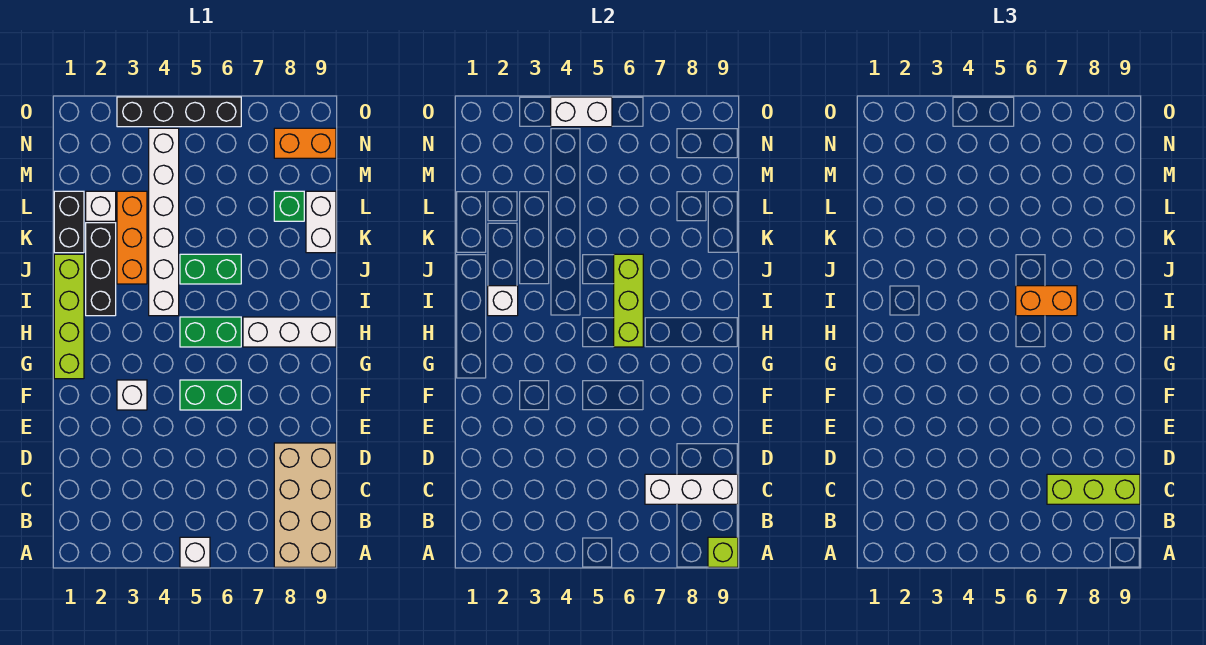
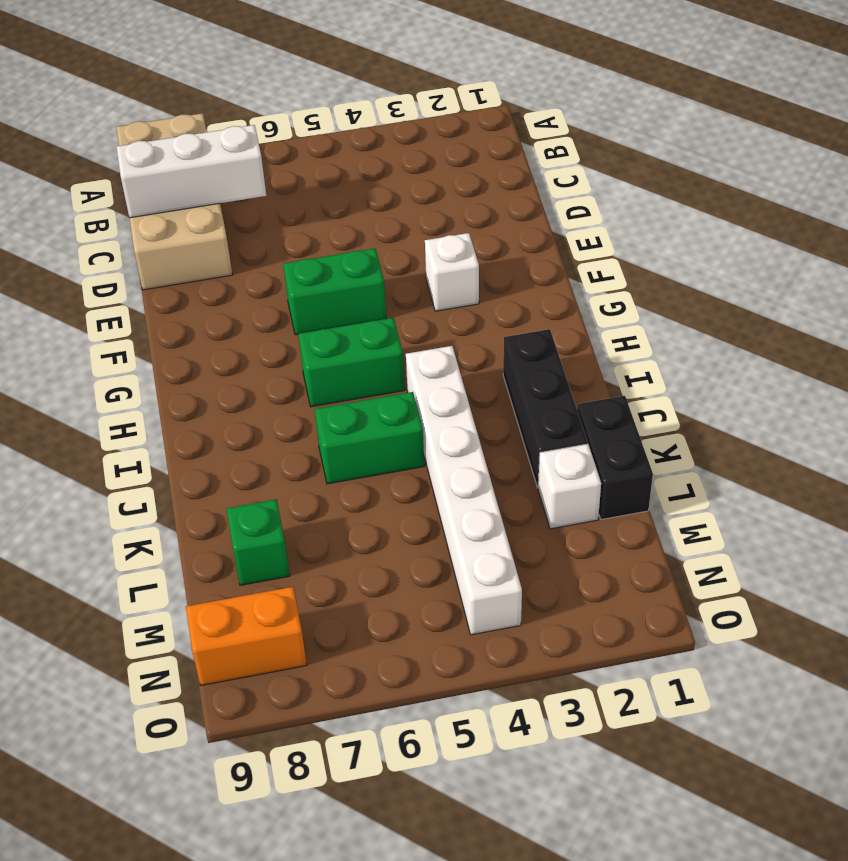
none -> white brick A5 level 1
none -> lime brick G1:J1 level 1
none -> white brick H7:H9 level 1

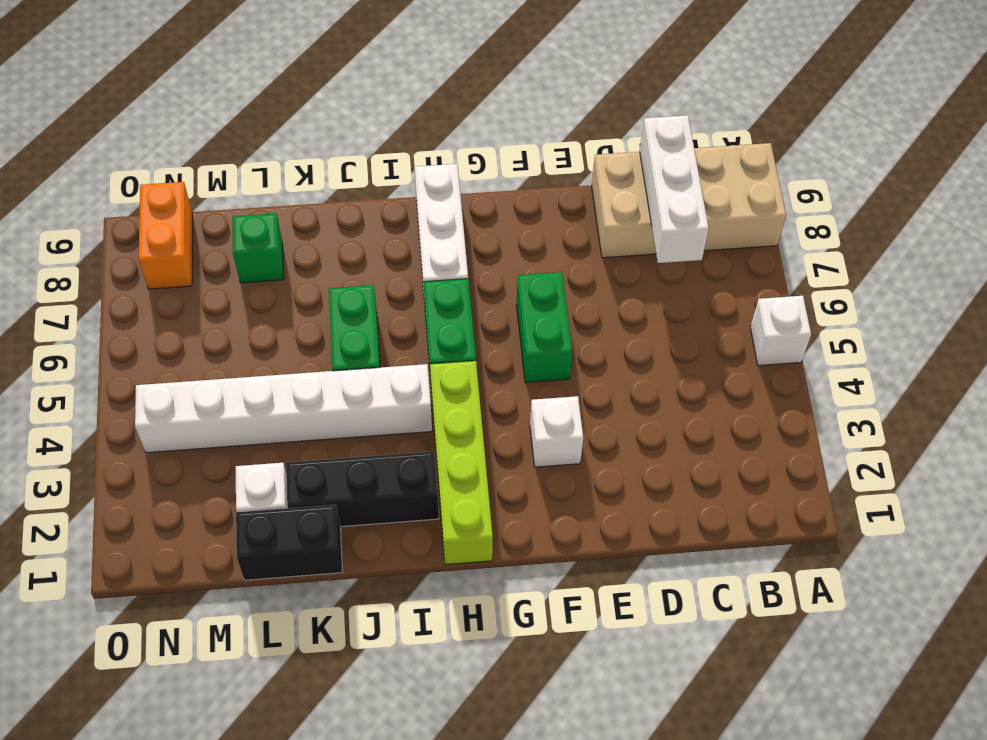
lime brick H1:H4 level 1 -> lime brick G1:J1 level 1
none -> orange brick J3:L3 level 1
none -> white brick K9:L9 level 1
none -> black brick O3:O6 level 1

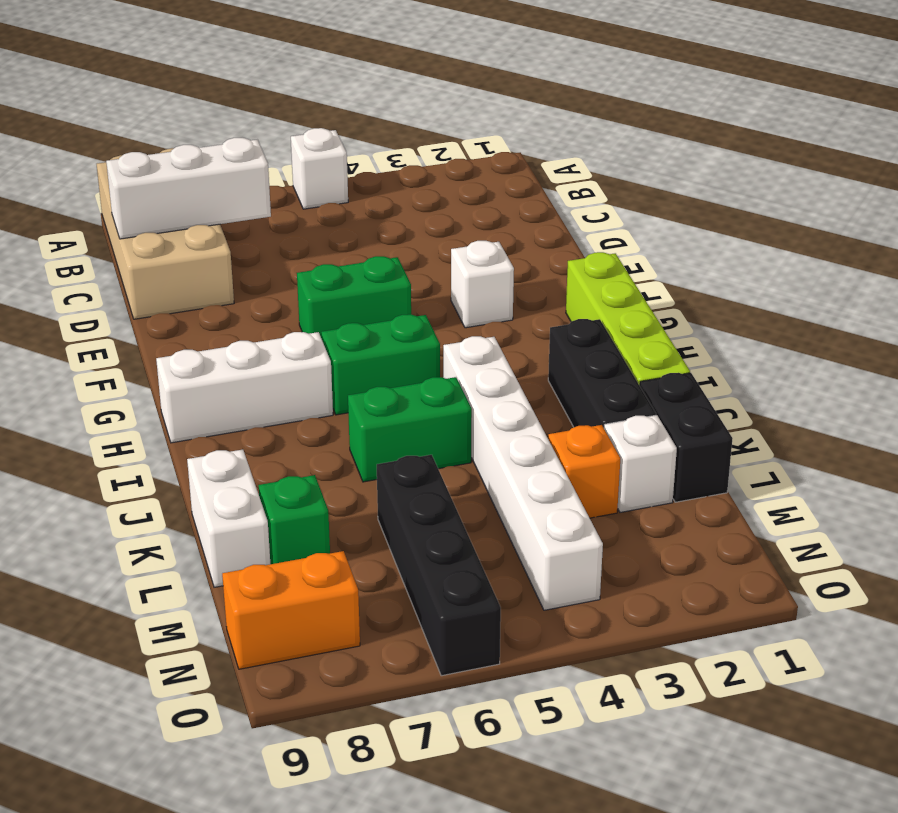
orange brick L3 level 1 -> orange brick J3:L3 level 1
black brick L6:O6 level 1 -> black brick O3:O6 level 1
none -> lime brick A9 level 2
none -> lime brick H6:J6 level 2
none -> white brick I2 level 2

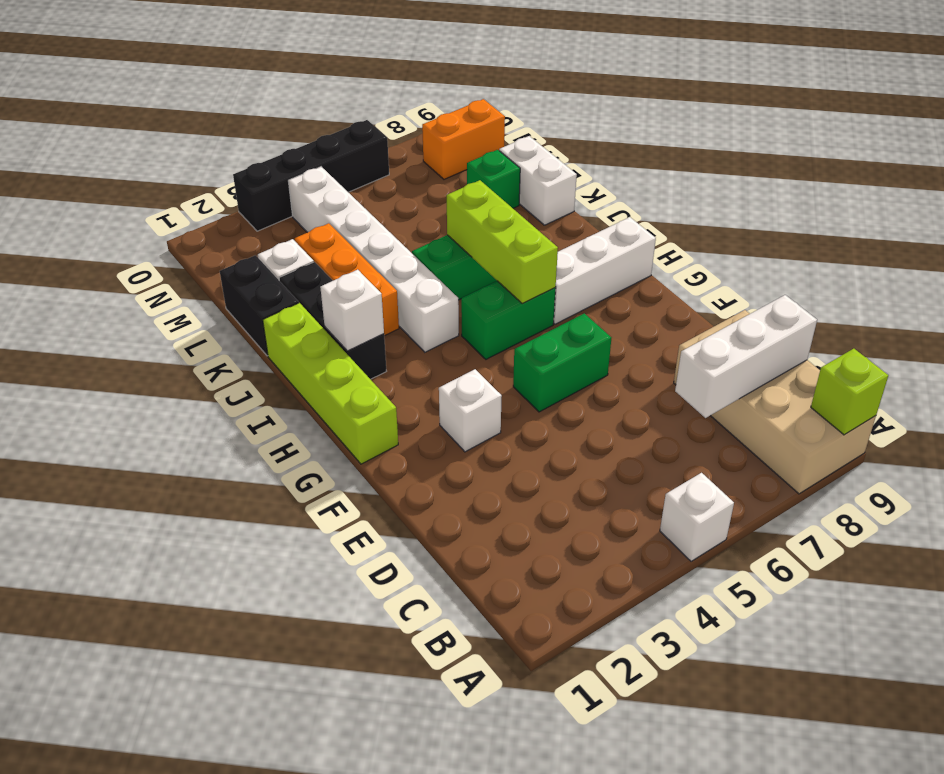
none -> white brick O4:O5 level 2
none -> lime brick C7:C9 level 3
none -> orange brick I6:I7 level 3

